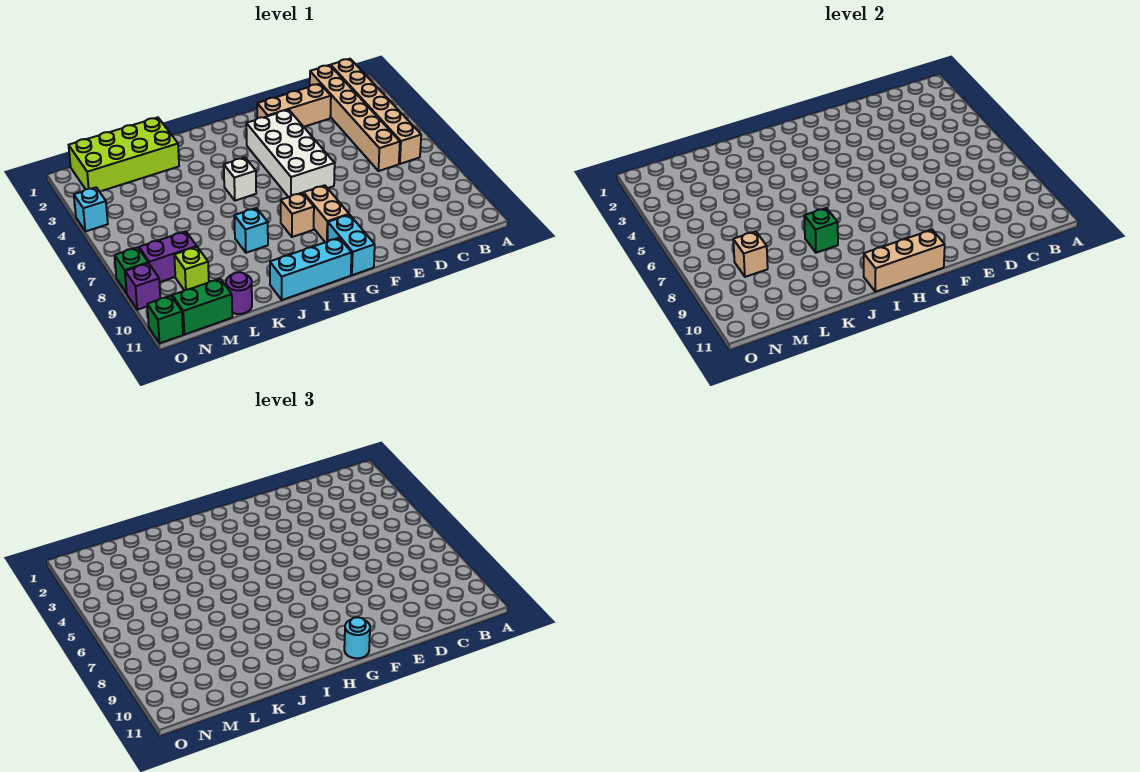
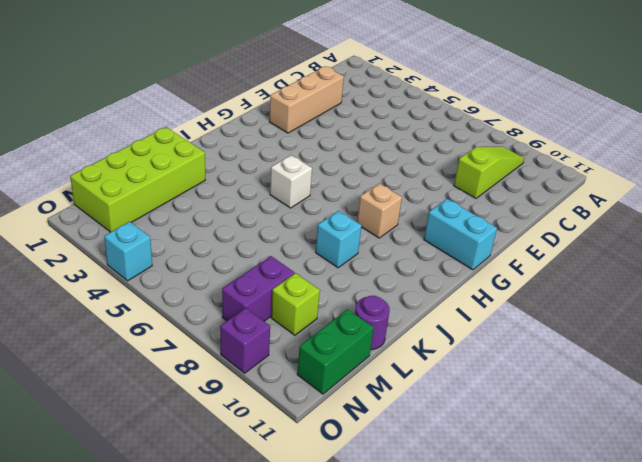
lime slope B9:D9 level 1 top D -> none
none -> tan brick B1:B6 level 1
none -> tan brick C1:C6 level 1
none -> white brick F3:G6 level 1

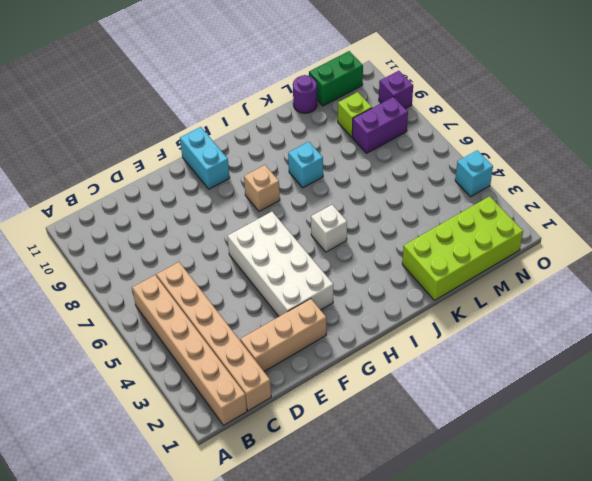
none -> tan brick G8:G9 level 1
none -> cyan brick H11:J11 level 1
none -> green brick O8 level 1

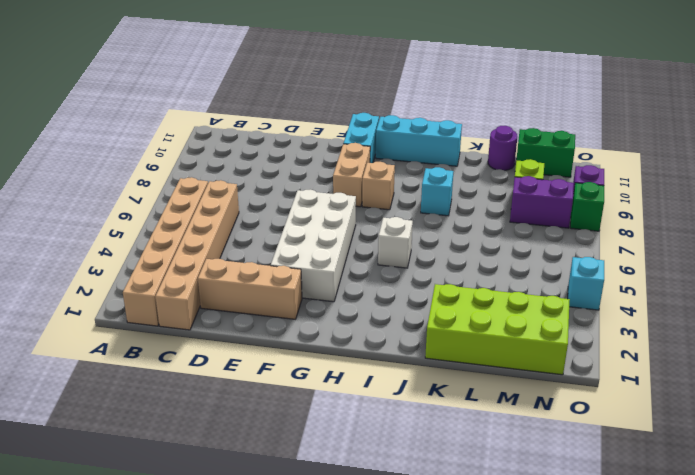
none -> green brick O11 level 1
none -> tan brick G11:I11 level 2
none -> green brick J8 level 2

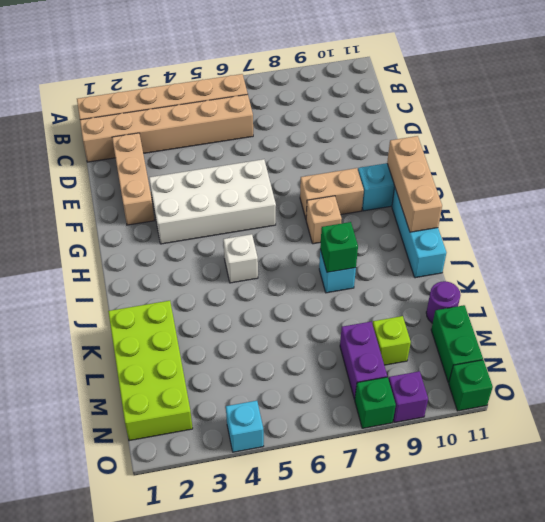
none -> tan brick M8 level 2
none -> cyan round brick G11 level 3

